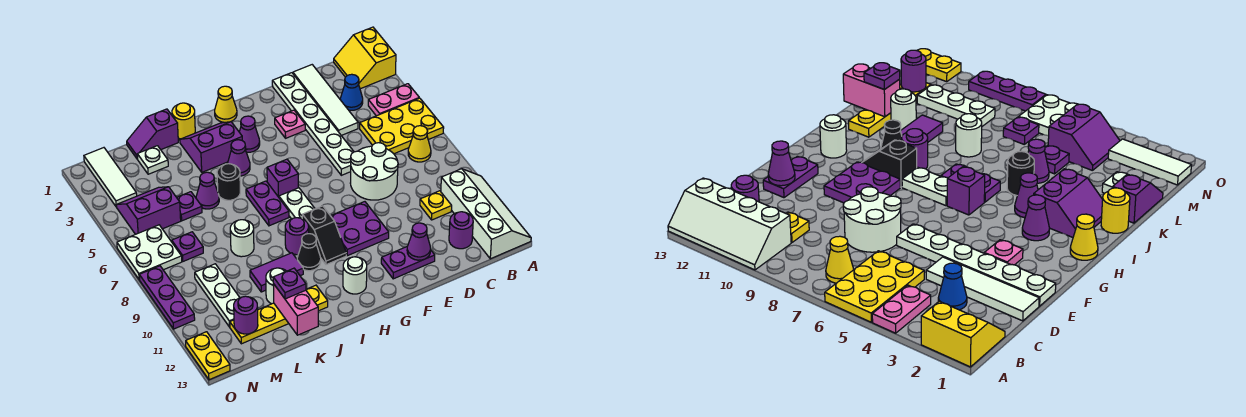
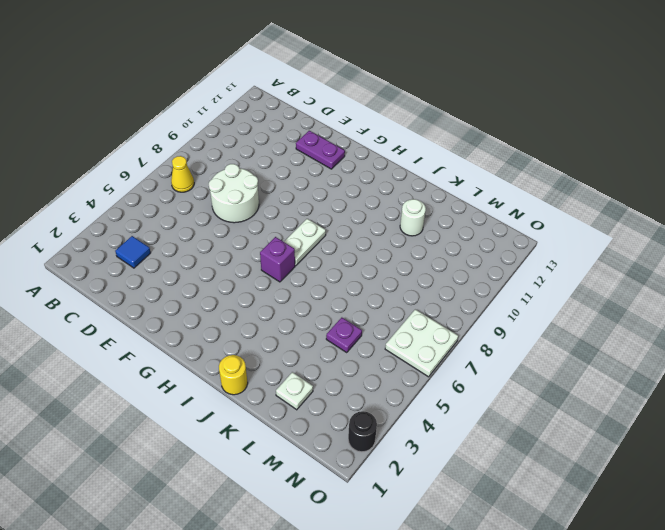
blue tile C3 level 1 -> blue cone C3 level 1
black round brick O2 level 1 -> black round brick J5 level 1
none -> yellow slope A1:B2 level 1 top A
none -> pink plate A4:B4 level 1
none -> yellow plate A5:C6 level 1
none -> white slope A10:B13 level 1 top B

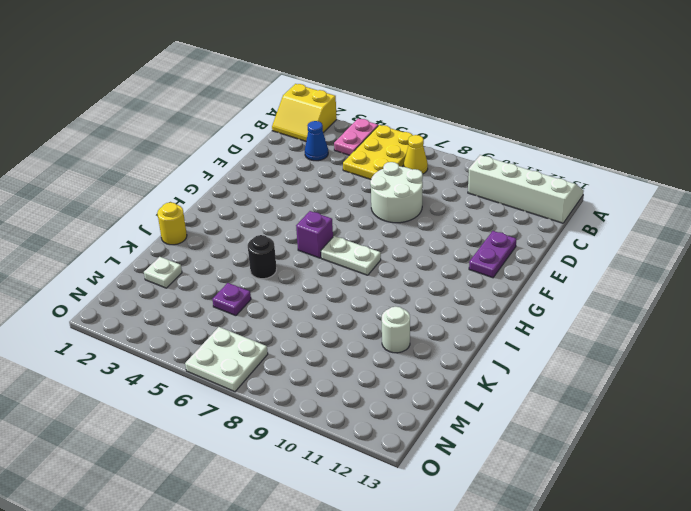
none -> yellow plate C10 level 1
none -> purple round brick C12 level 1
none -> white tile D1:D4 level 1
none -> white plate E1:E6 level 1

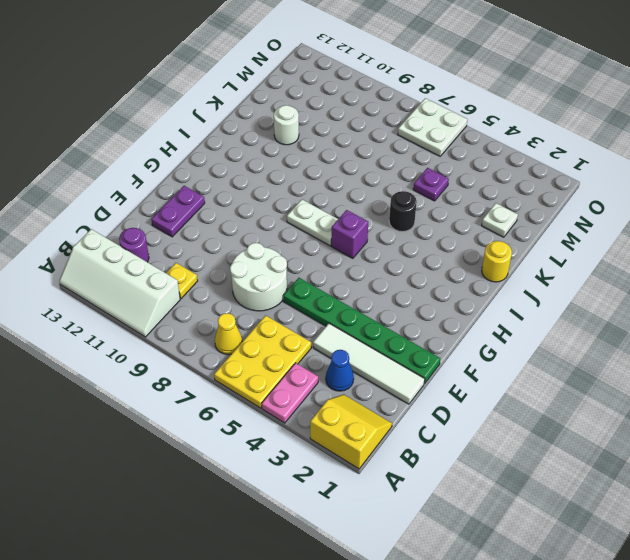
green plate E1:E6 level 1 -> white plate E1:E6 level 1
none -> pink plate F3 level 1
none -> purple plate F9:G10 level 1
none -> yellow cone H1 level 1
none -> purple cone H3 level 1

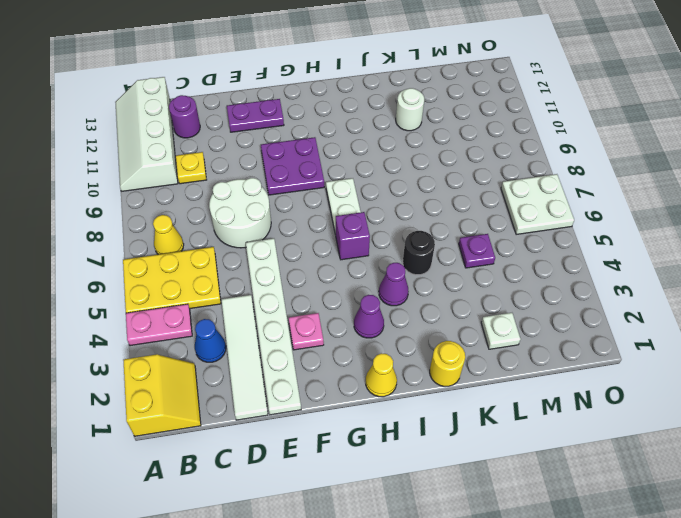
none -> black slope H9:H10 level 1 top 9
none -> white round brick H12 level 1
none -> purple slope I2:J3 level 1 top 3
none -> purple plate I6:I7 level 1

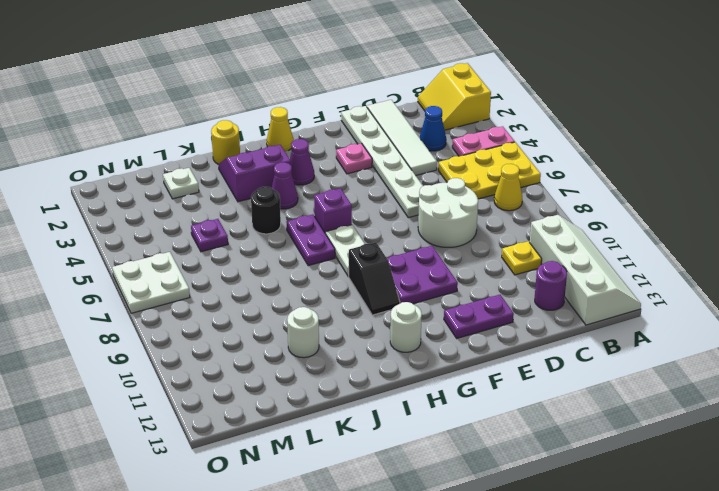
none -> purple round brick I9 level 1
none -> black cone I10 level 1
none -> purple tile J10:K10 level 1
none -> yellow plate J12:M12 level 1

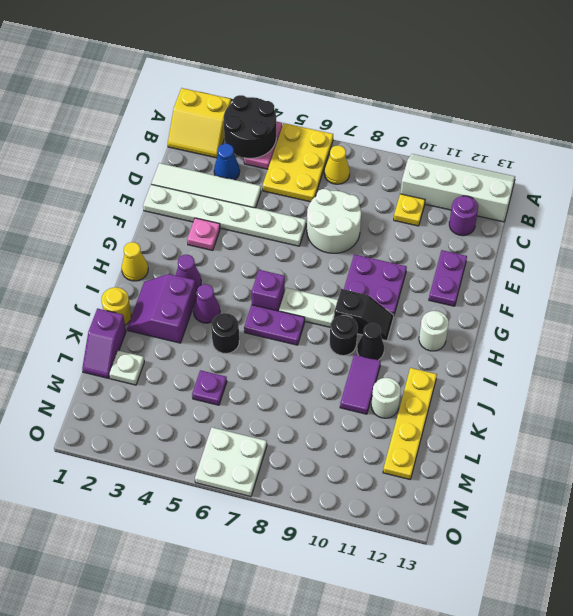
black round brick A3:B4 level 2 -> none
black round brick I9 level 1 -> purple round brick I9 level 1
none -> purple cone K5 level 1
none -> white round brick K8 level 1
none -> purple slope M4:N5 level 1 top 5
none -> purple plate M7 level 1

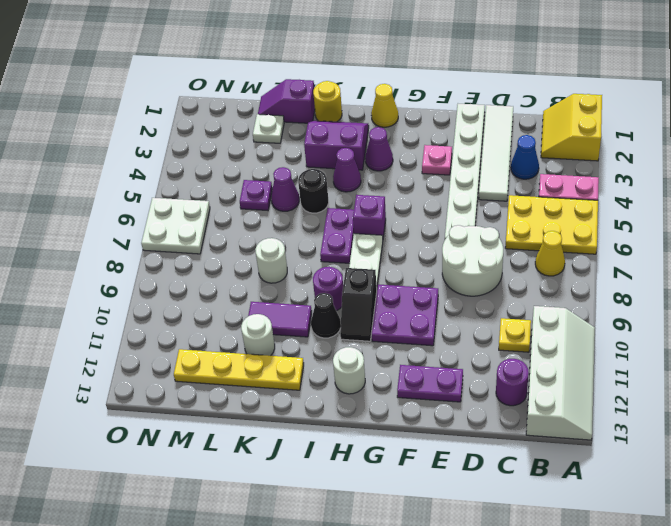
none -> purple slope M4:N5 level 1 top 5
none -> purple plate M7 level 1
none -> white plate M9:M11 level 1
none -> white tile N1:N3 level 1

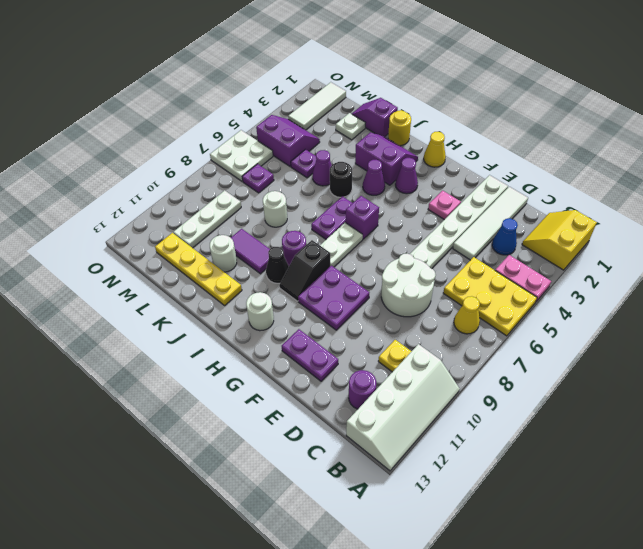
none -> purple plate O8:O10 level 1
none -> yellow plate O12:O13 level 1
none -> purple cone E12 level 2
none -> pink brick K12:K13 level 2

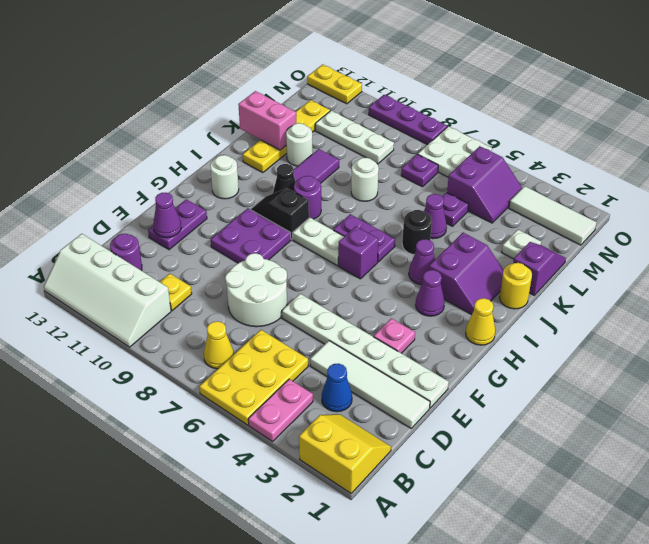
none -> purple round brick M12 level 2
none -> purple plate K12 level 3

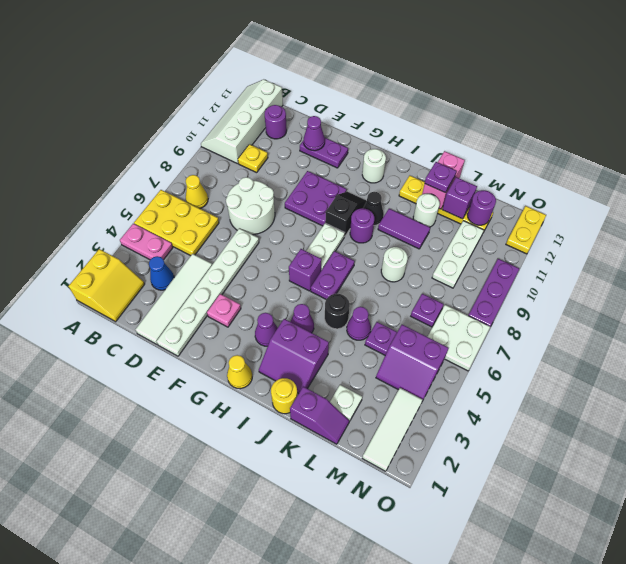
purple brick L12 level 2 -> none

